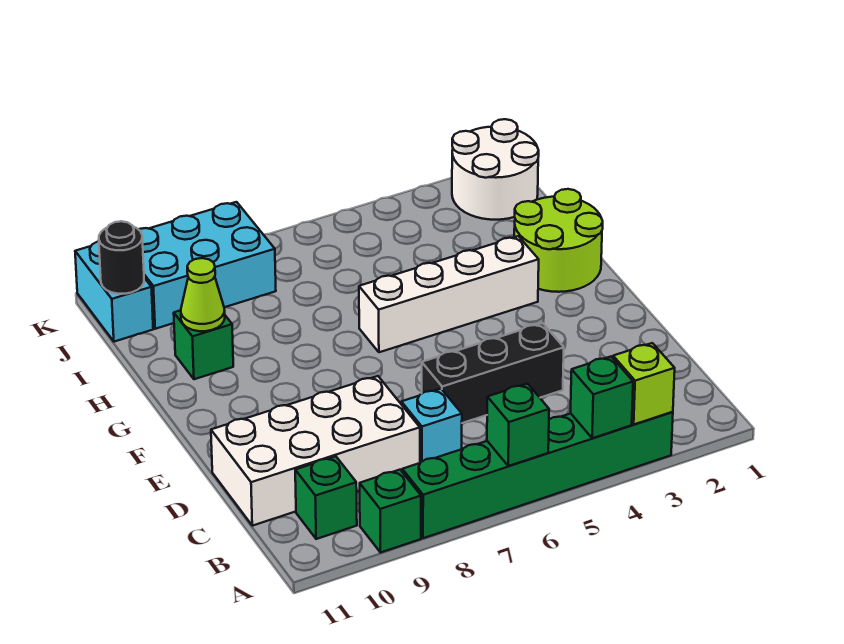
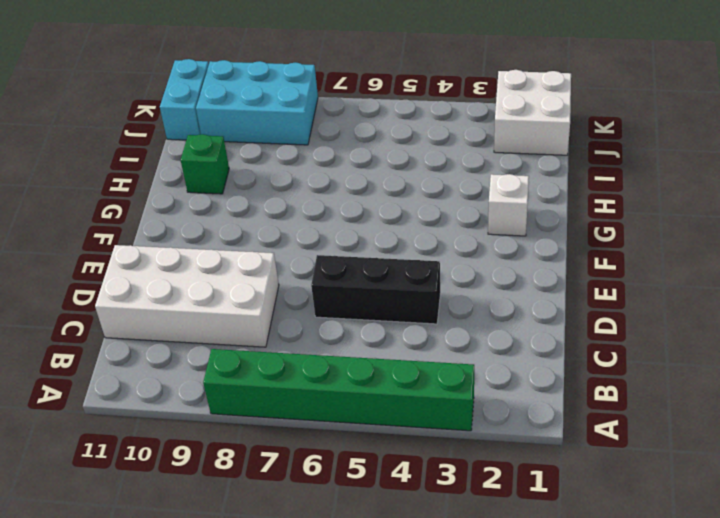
white brick G2 level 1 -> lime round brick G1:H2 level 1
white brick J1:K2 level 1 -> white round brick J1:K2 level 1
none -> green brick A9 level 1
none -> green brick B10 level 1
none -> cyan brick C7 level 1

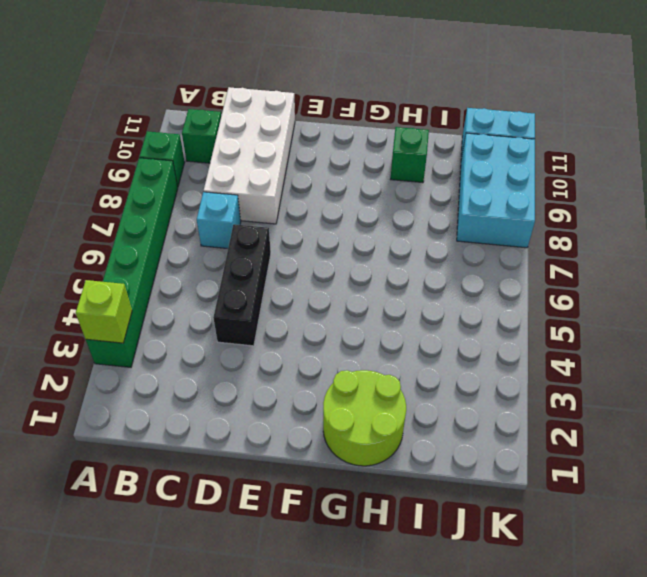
none -> white brick G3:G6 level 1
none -> white round brick J1:K2 level 1
none -> green brick A4 level 2

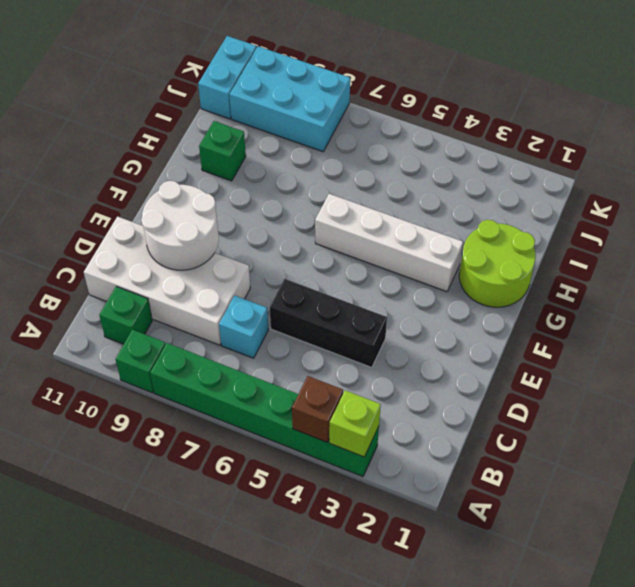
brown brick A4 level 2 -> green brick A4 level 2
white round brick D9:E10 level 2 -> white round brick J1:K2 level 1
none -> green brick A6 level 2
none -> lime cone H10 level 2
none -> black round brick J11 level 2

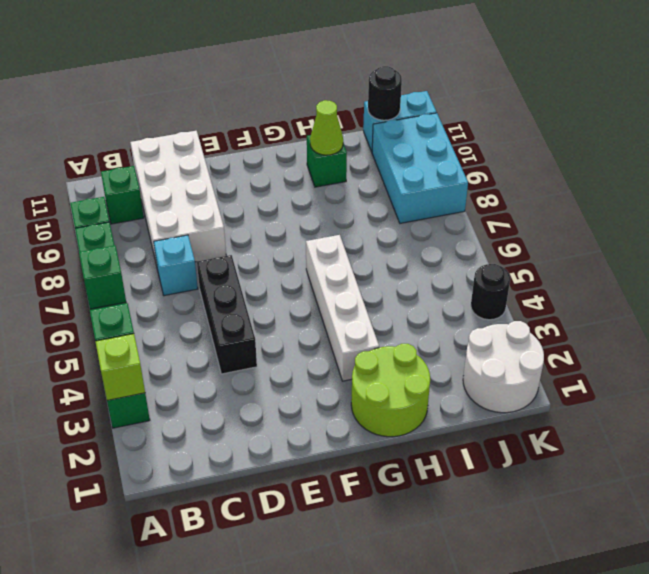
black round brick K4 level 1 -> none

